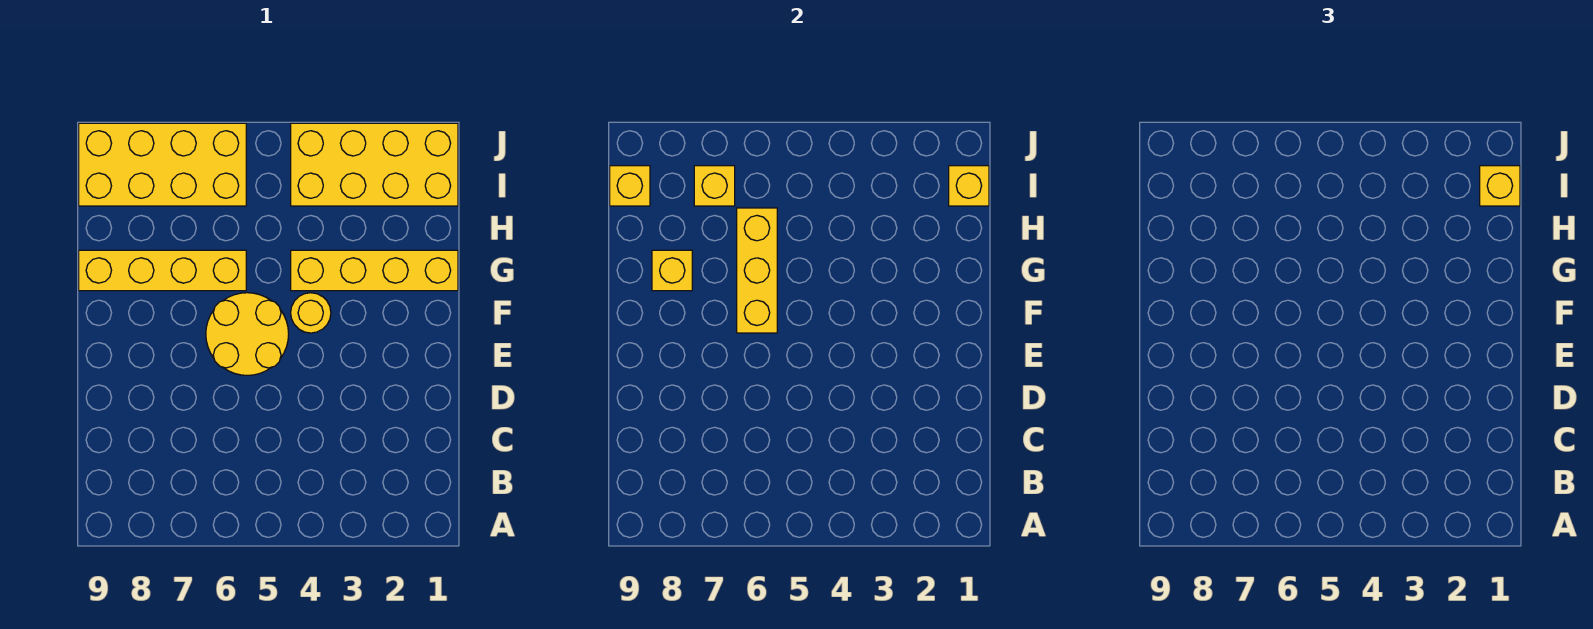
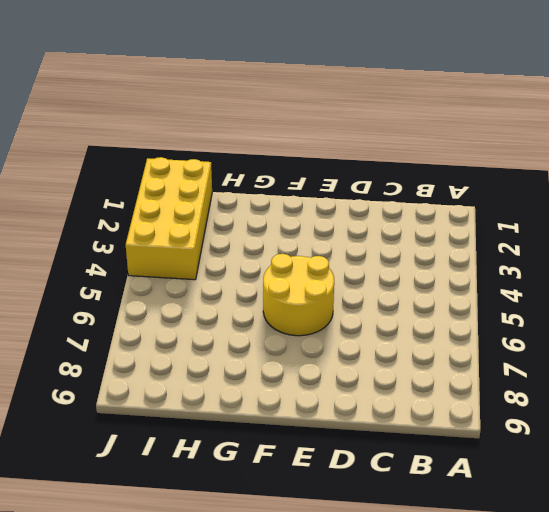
none -> yellow round brick F4 level 1
none -> yellow brick G1:G4 level 1
none -> yellow brick G6:G9 level 1

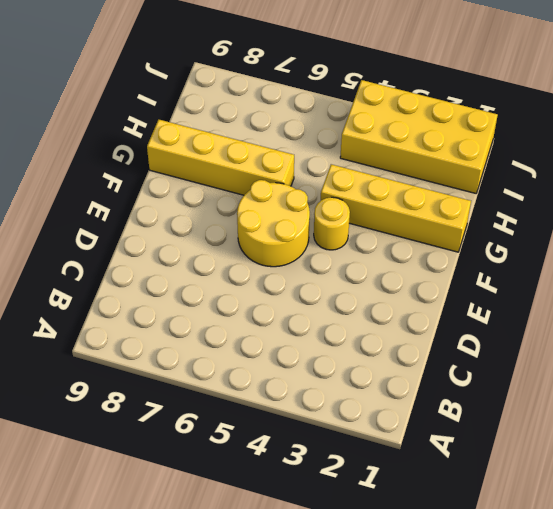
none -> yellow brick I6:J9 level 1
none -> yellow brick F6:H6 level 2
none -> yellow brick G8 level 2

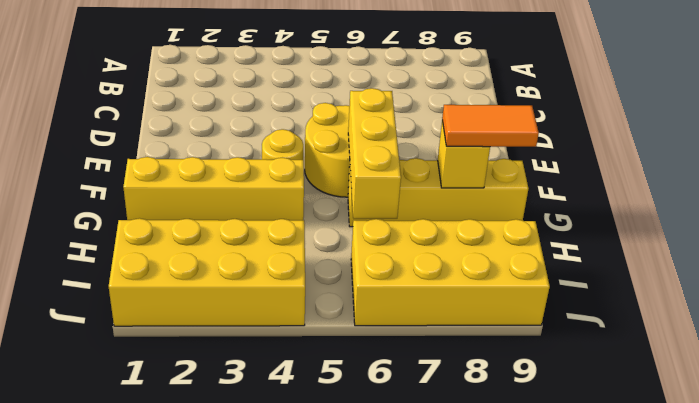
orange tile G8:G9 level 3 -> none
none -> yellow brick I1 level 2
none -> yellow brick I7 level 2
none -> yellow brick I9 level 2

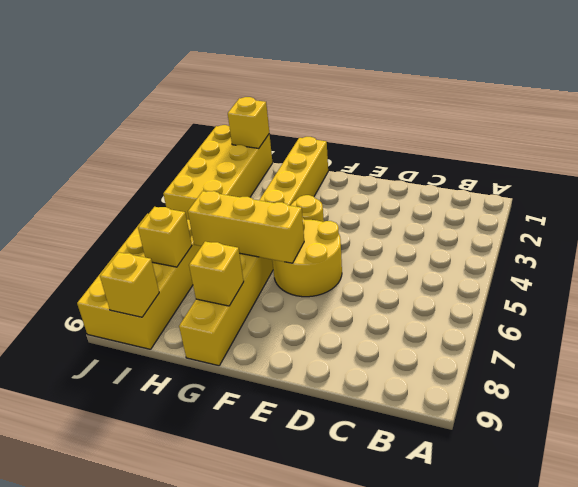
none -> yellow brick I1 level 3

